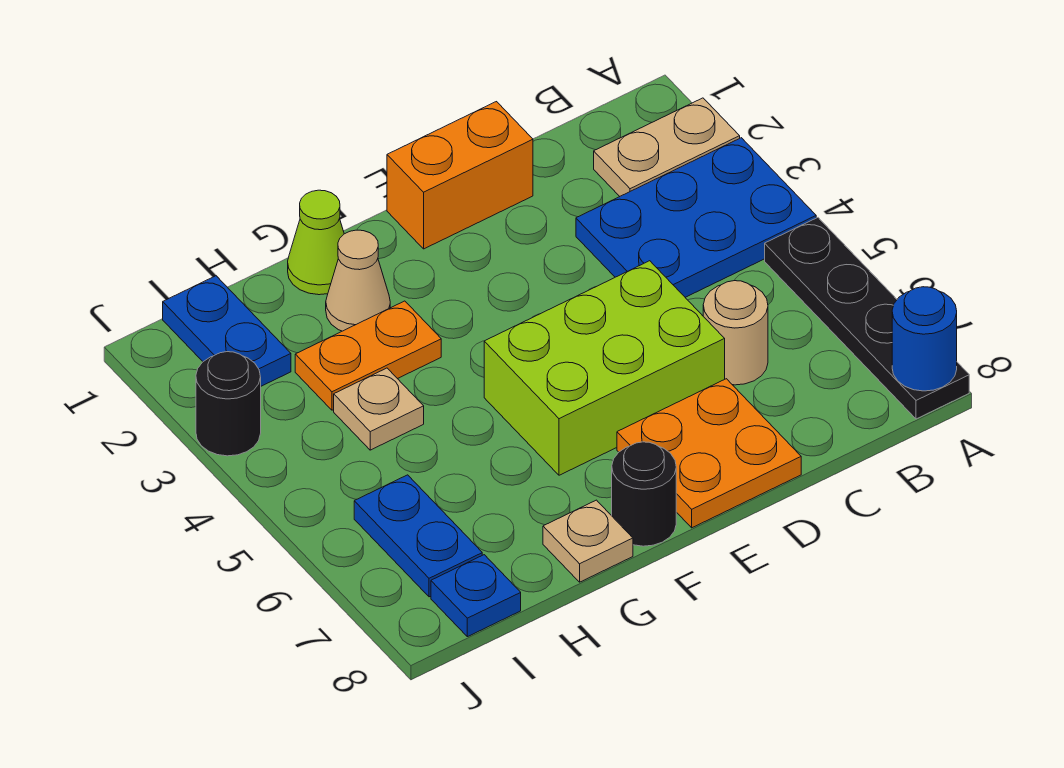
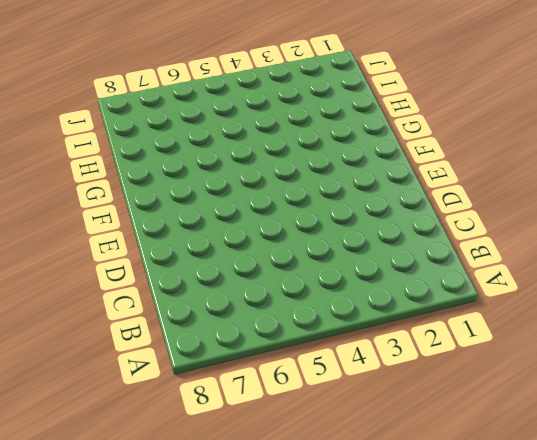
none -> tan plate A2:B2 level 1
none -> blue plate A3:C4 level 1
none -> black plate A5:A8 level 1

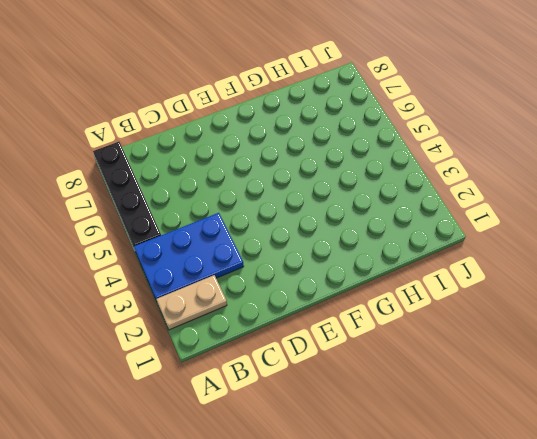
none -> tan round brick C6 level 1
none -> orange brick D1:E1 level 1
none -> lime brick D5:F6 level 1

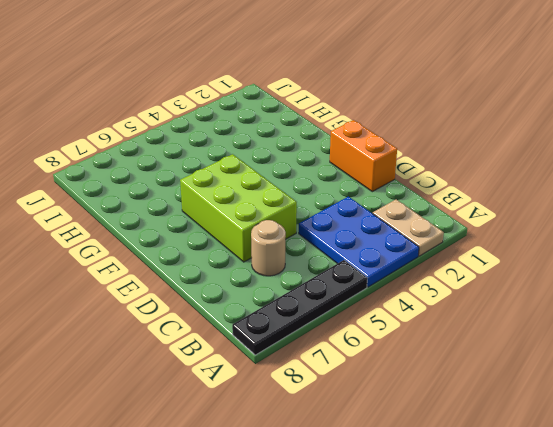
none -> orange plate D7:E8 level 1
none -> black round brick F8 level 1
none -> lime cone G1 level 1

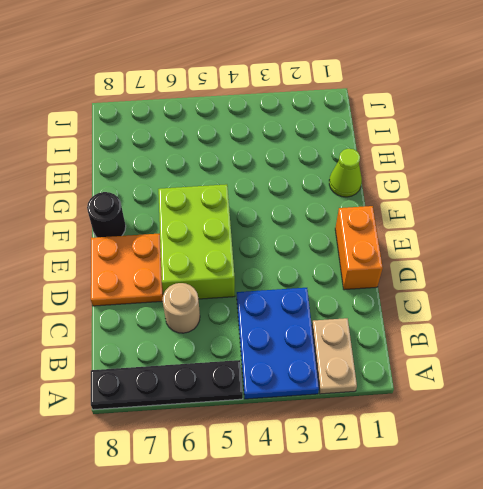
none -> tan cone G2 level 1
none -> orange plate G3:H3 level 1
none -> tan plate G8 level 1

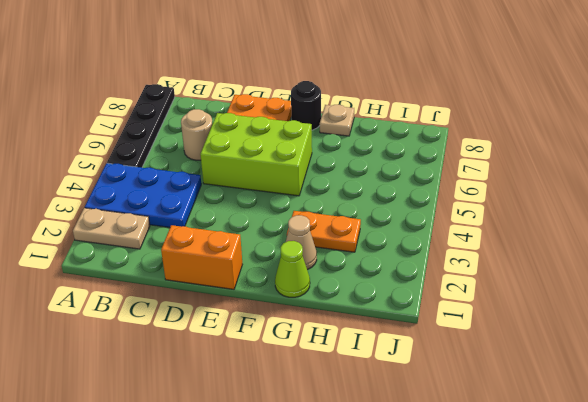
none -> tan plate H4 level 1
none -> blue plate I1:I2 level 1
none -> blue plate I6:I7 level 1

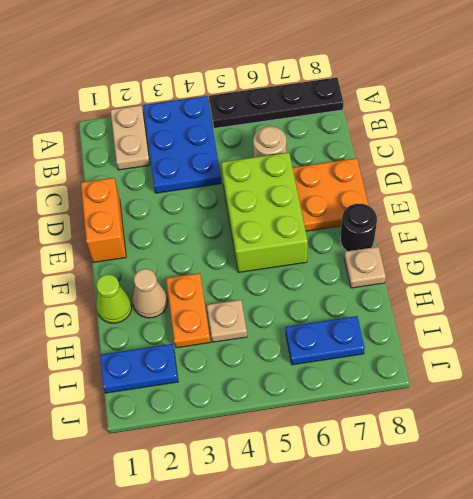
none -> blue plate I8 level 1
none -> black round brick J3 level 1
none -> blue round brick A8 level 2

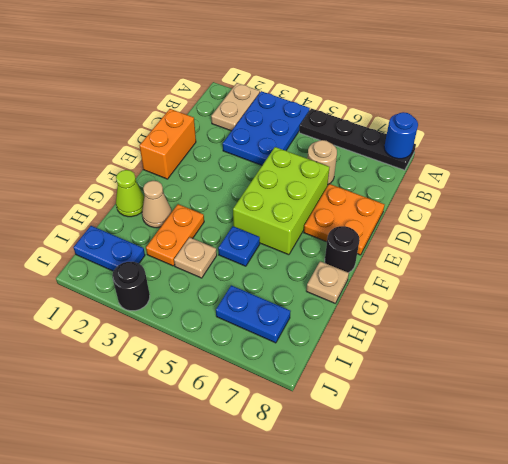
blue plate G5 level 1 -> blue plate I8 level 1

